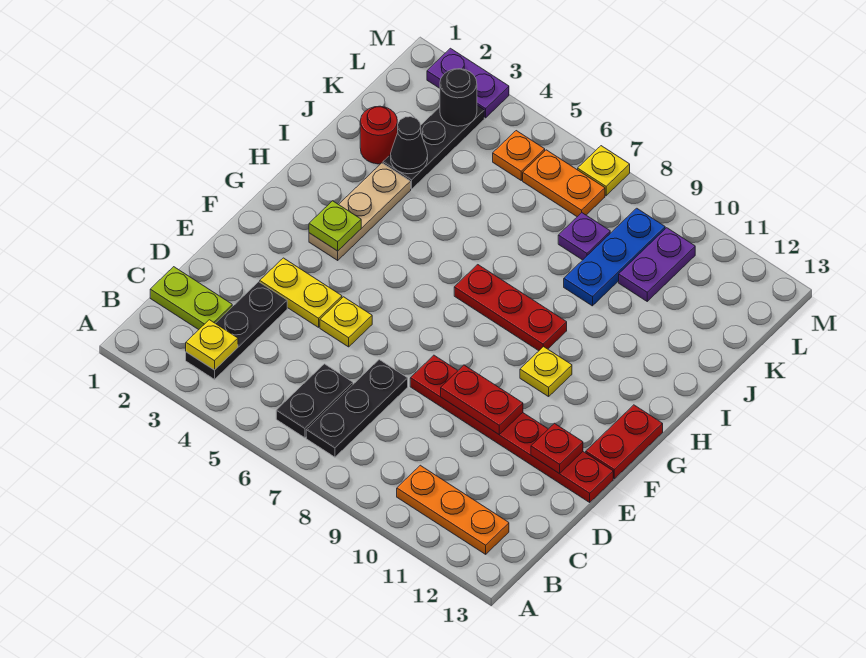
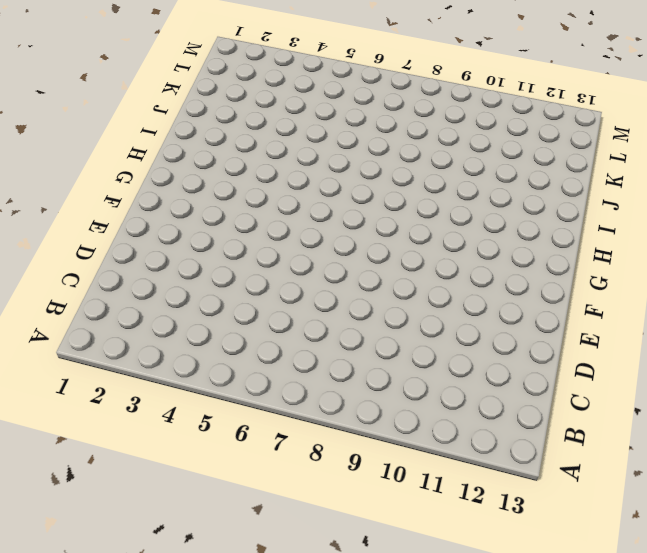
none -> black plate B3:D3 level 1
none -> black plate B6:C6 level 1
none -> black plate B7:D7 level 1

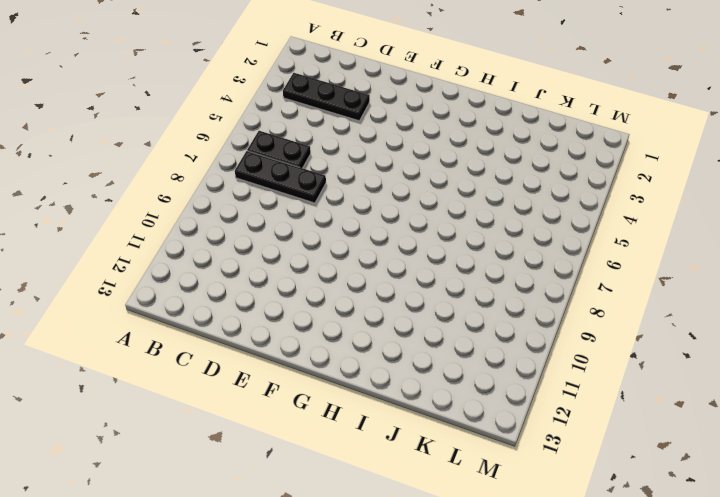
none -> orange plate B10:B12 level 1
none -> lime plate C1:C2 level 1
none -> yellow plate E3:E4 level 1

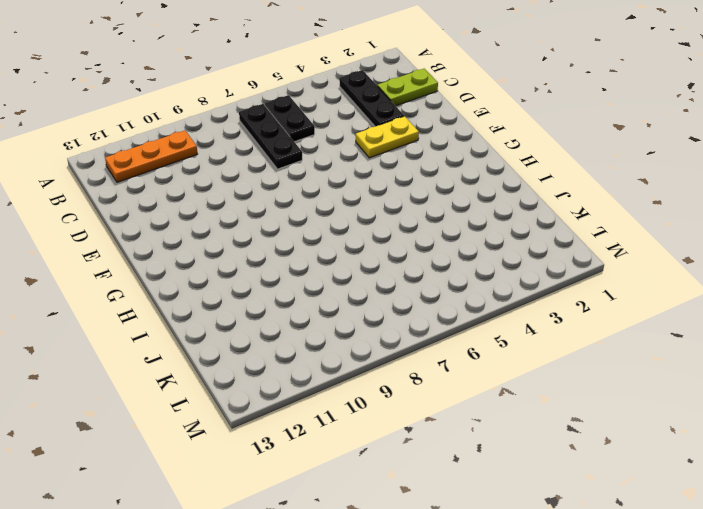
none -> yellow plate E5 level 1
none -> red plate E8:E13 level 1
none -> red plate F13:G13 level 1

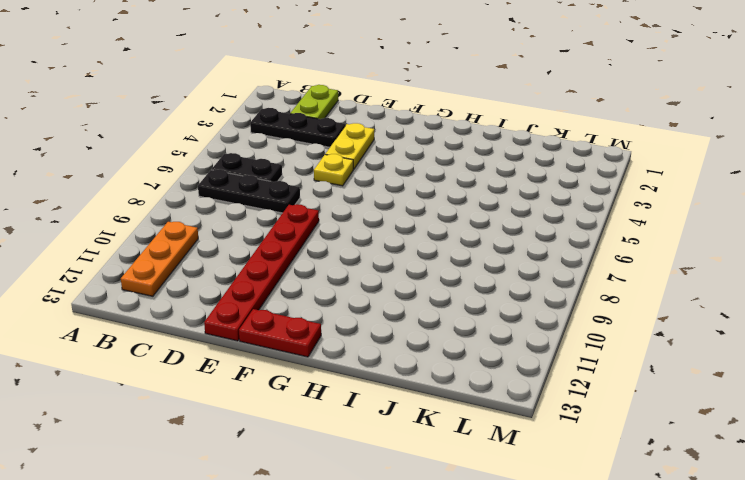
none -> tan plate G3:I3 level 1
none -> yellow plate G10 level 1
none -> red plate H7:H9 level 1

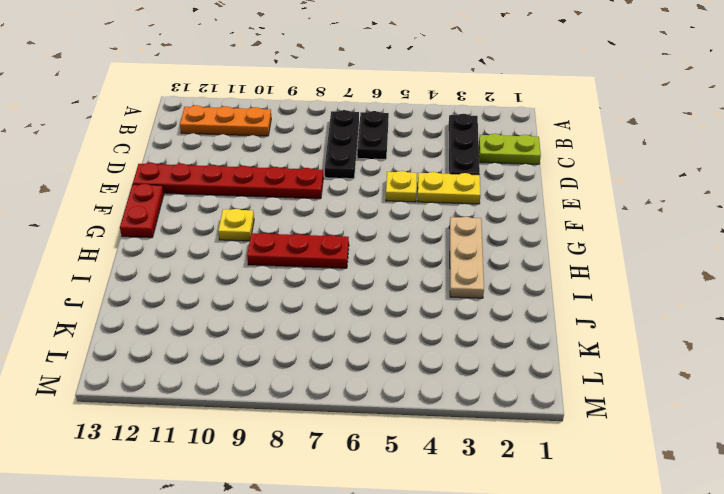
none -> red round brick J2 level 1
none -> black plate J3:L3 level 1
none -> blue plate J9:L9 level 1

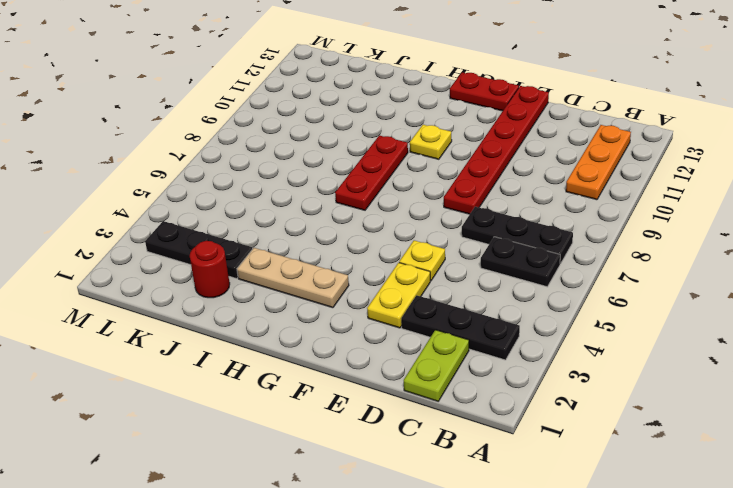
none -> blue plate J9:L9 level 1
none -> purple plate K8 level 1
none -> purple plate K10:L10 level 1

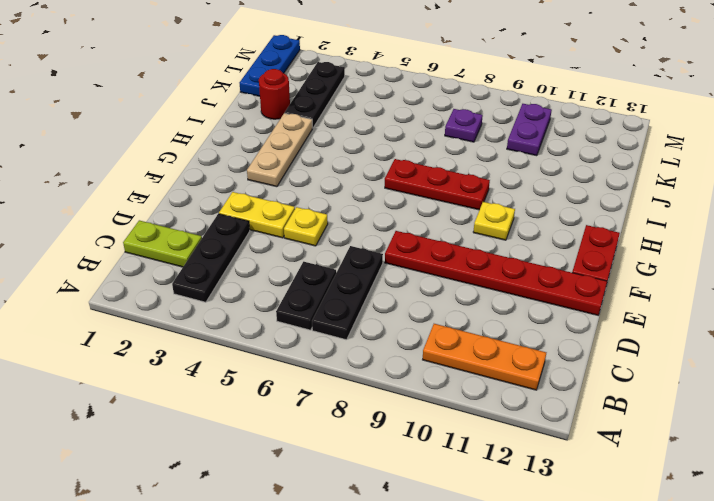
blue plate K1:M1 level 1 -> blue plate J9:L9 level 1
none -> orange plate L5 level 1
none -> orange plate L6:L7 level 1
none -> purple plate M2:M3 level 1

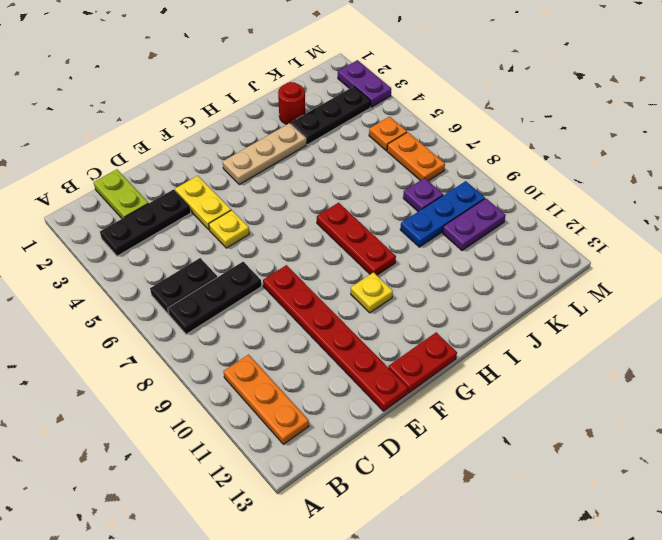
none -> yellow plate M7 level 1
none -> yellow plate B3 level 2
none -> red plate E9:E10 level 2

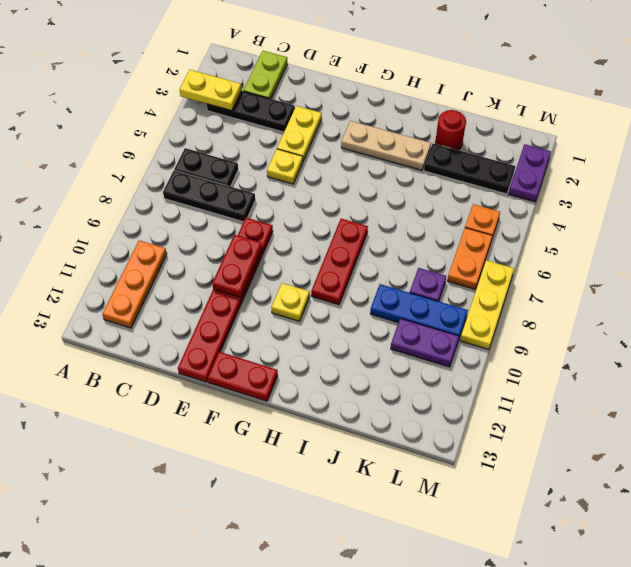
yellow plate A3:B3 level 2 -> yellow plate B3 level 2
yellow plate M7:M9 level 1 -> yellow plate M7 level 1
none -> red plate E12 level 2
none -> lime plate G3 level 2
none -> black cone J3 level 2

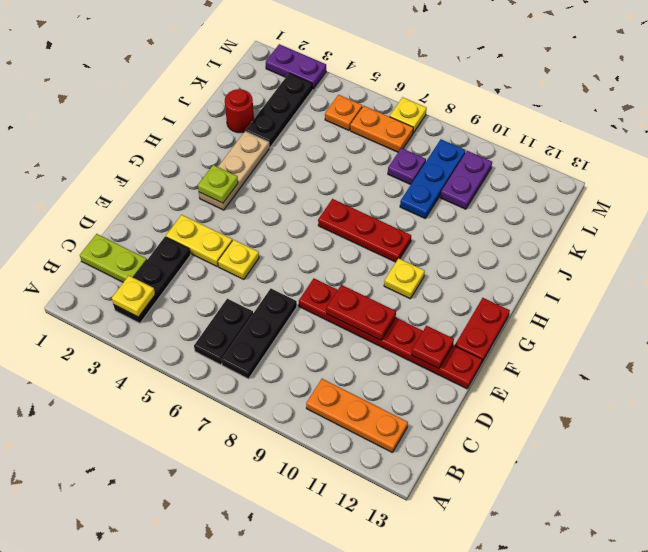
none -> black cone J3 level 2
none -> black round brick L3 level 2

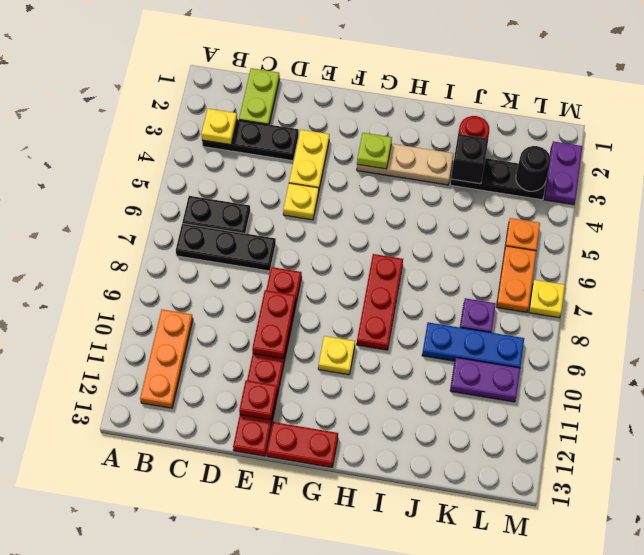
black brick J3 level 2 -> black cone J3 level 2

